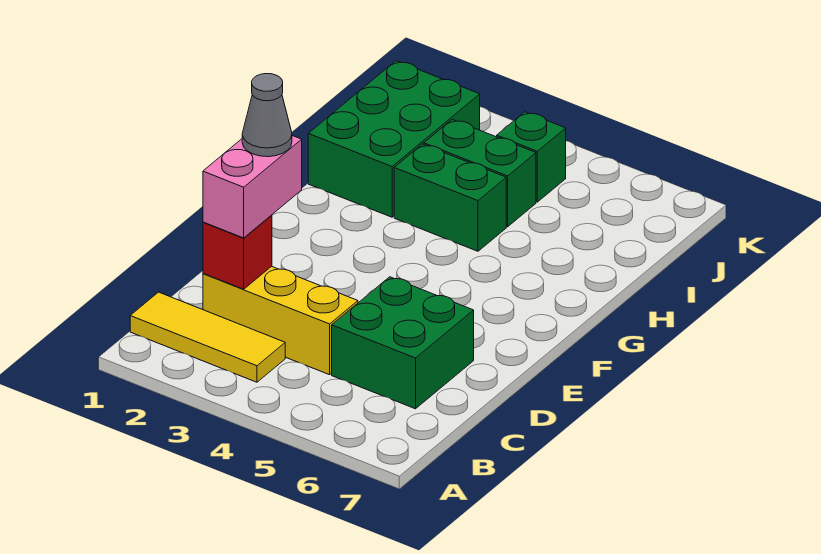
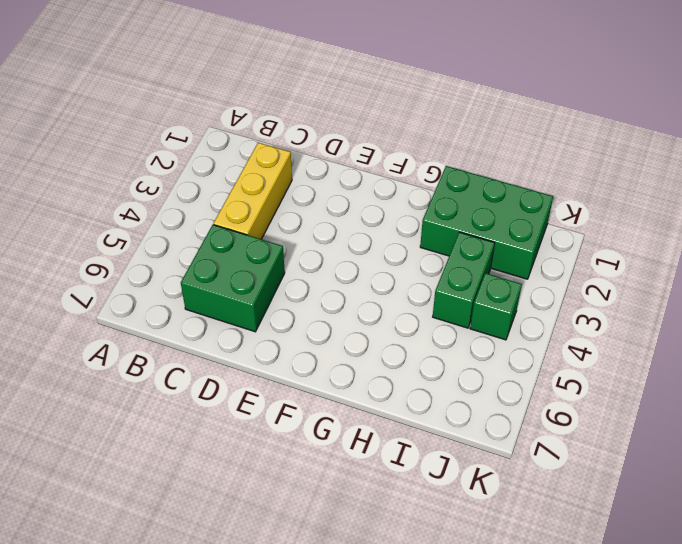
none -> yellow tile B1:B3 level 1
none -> green brick H3:H4 level 1

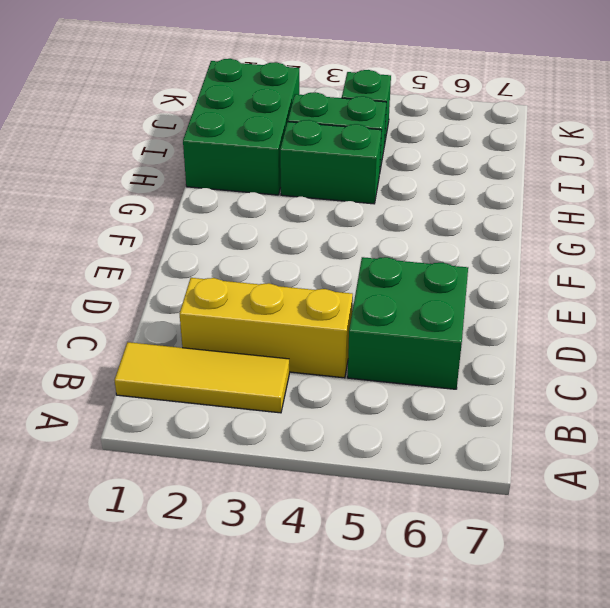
none -> red brick C2 level 2
none -> pink brick C2:D2 level 3

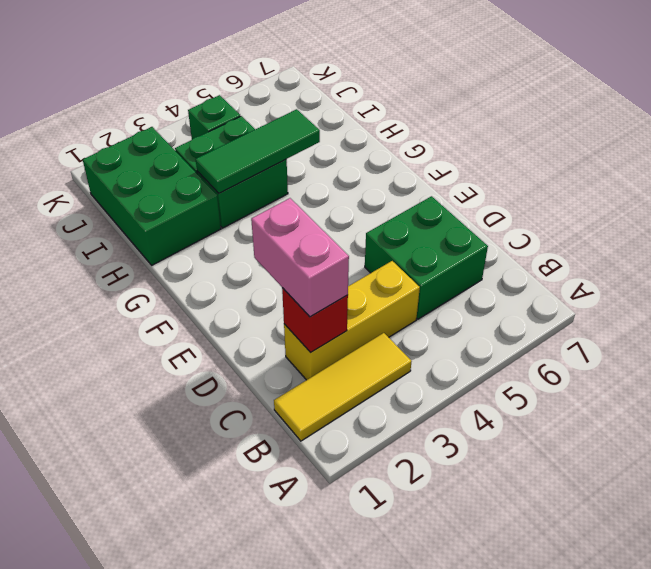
green tile H3:H5 level 2 -> none
none -> grey cone D2 level 4

